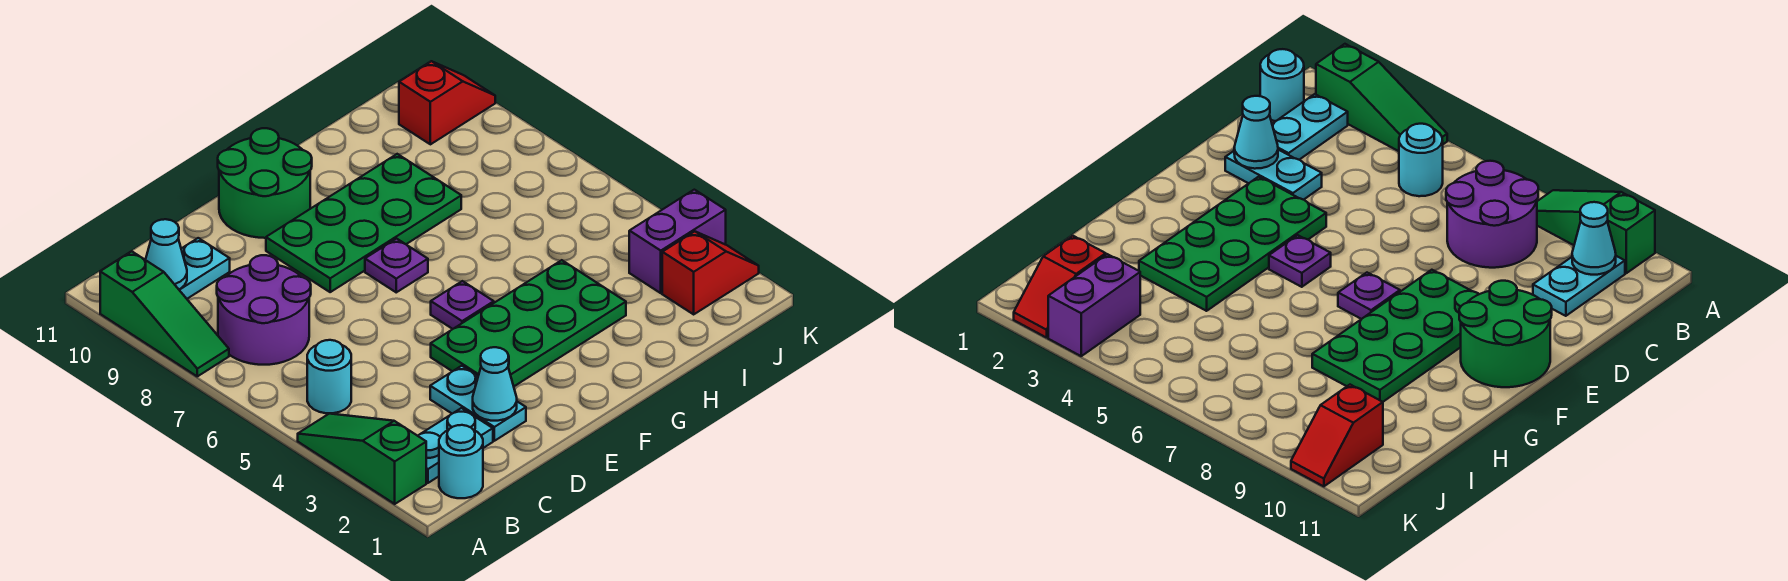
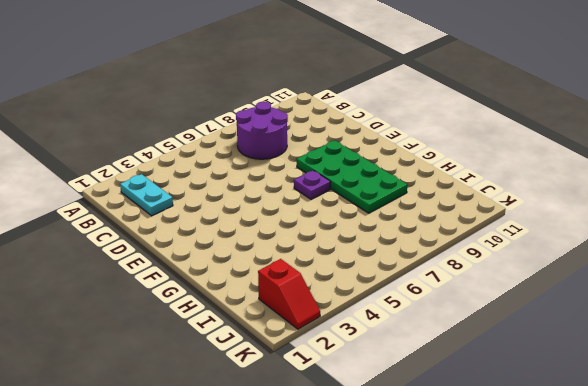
none -> green slope A2:A4 level 1 top 2
none -> green slope A8:A10 level 1 top 10
none -> cyan round brick B1 level 1

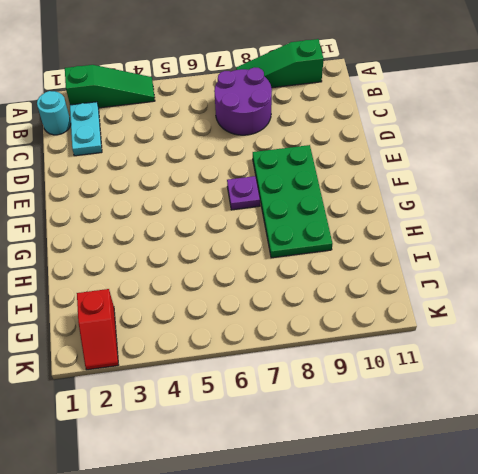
none -> cyan round brick B5 level 1
none -> cyan plate B10:C10 level 1
none -> cyan plate D2:D3 level 1

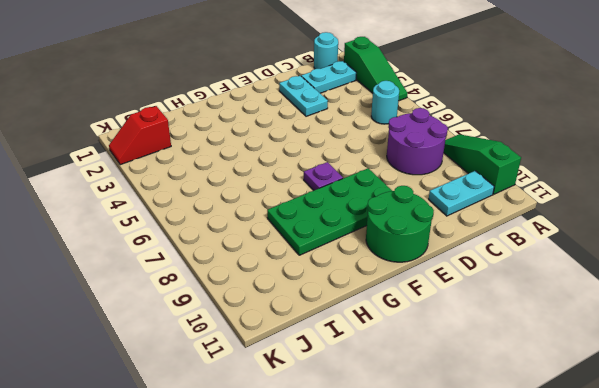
none -> green plate E3:H4 level 1
none -> purple plate F5 level 1
none -> purple brick J3:K3 level 1

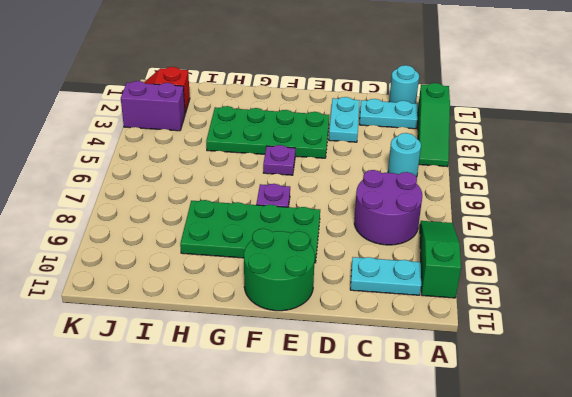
none -> red slope J10:K10 level 1 top J
none -> cyan cone B10 level 2
none -> cyan cone D2 level 2

